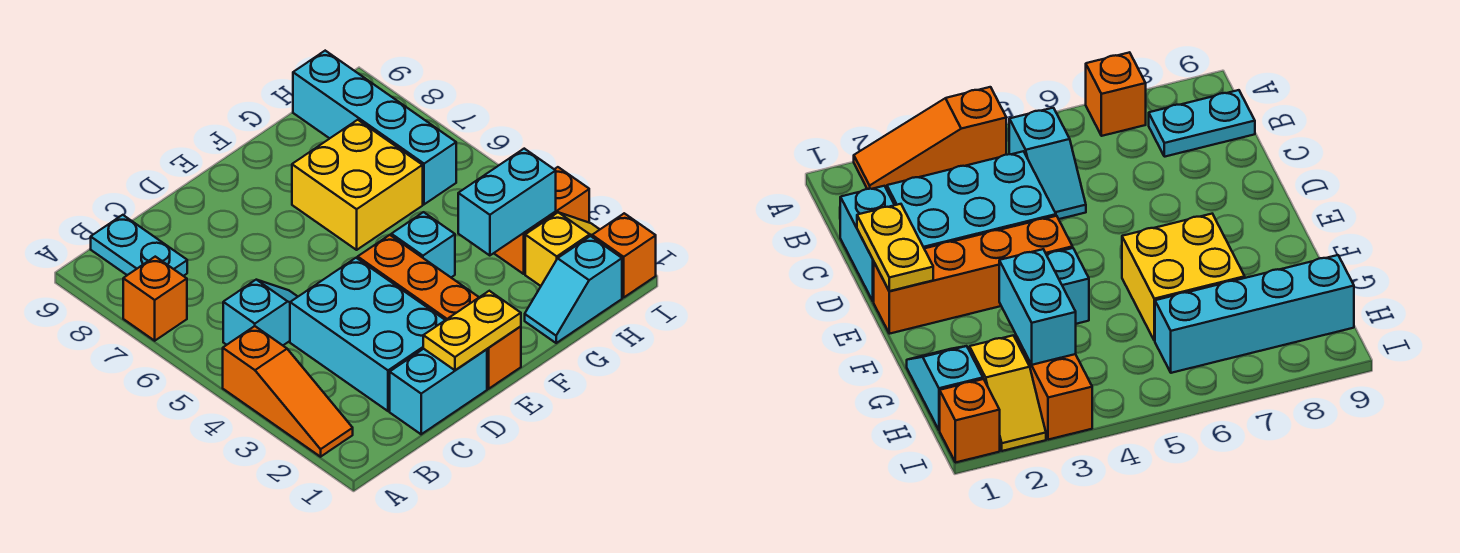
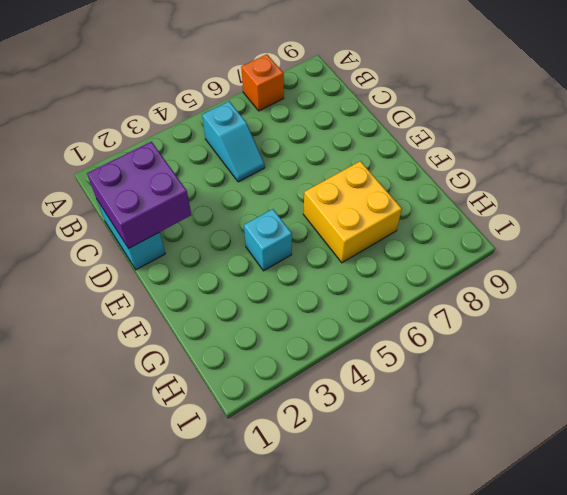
purple brick C1:D2 level 2 -> yellow plate D1:E1 level 2
none -> orange slope A2:A4 level 1 top 4
none -> cyan plate B8:B9 level 1
none -> cyan brick C2:D4 level 1

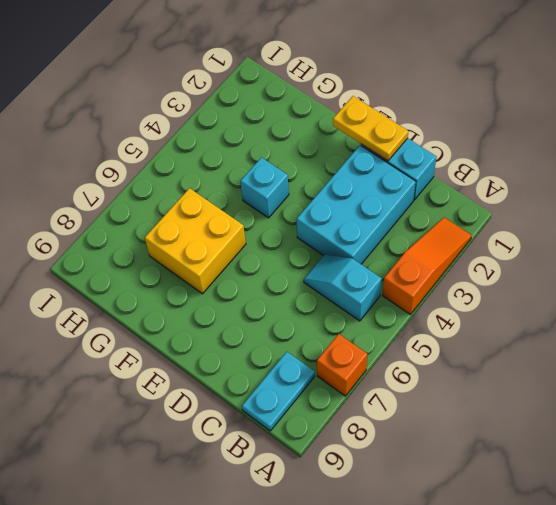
none -> orange brick E1:E4 level 1
none -> cyan slope G1:H1 level 1 top H
none -> yellow slope H2:I2 level 1 top H

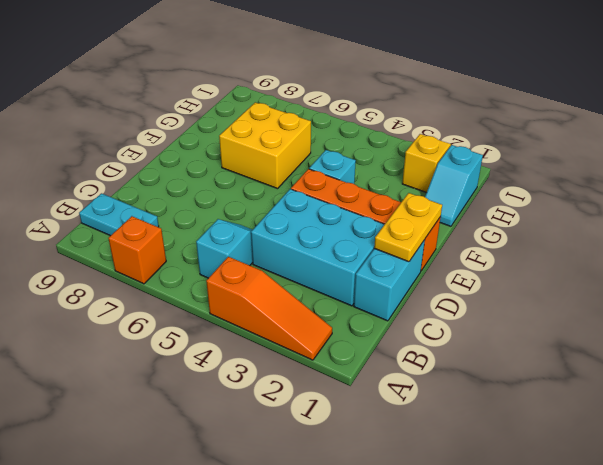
none -> orange brick H3:I3 level 1
none -> cyan brick H6:H9 level 1
none -> orange brick I1 level 1

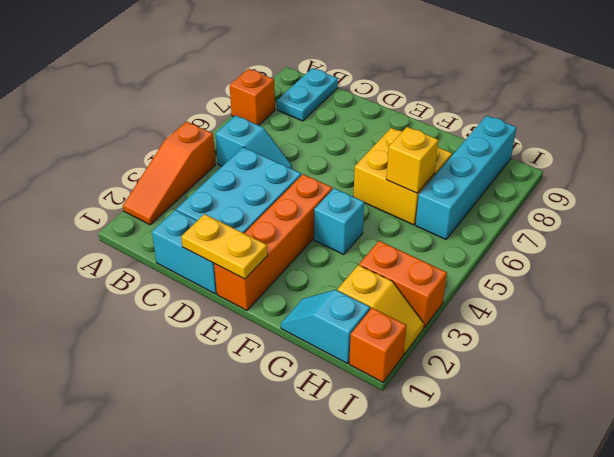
yellow brick G6 level 2 -> none
none -> cyan brick G3:H3 level 2

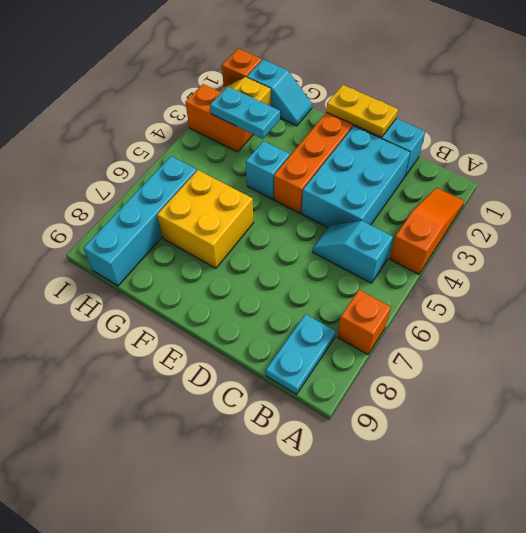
cyan plate G3:H3 level 2 -> cyan brick G3:H3 level 2

